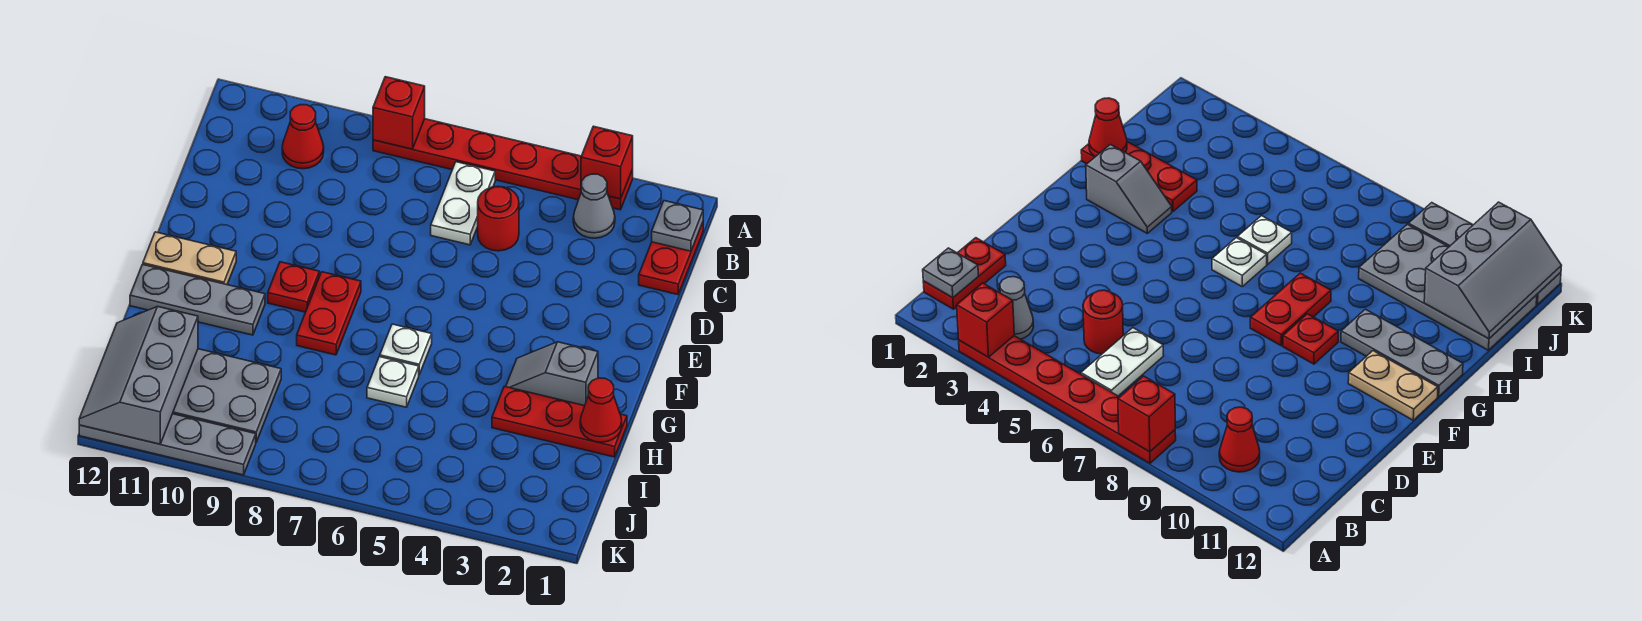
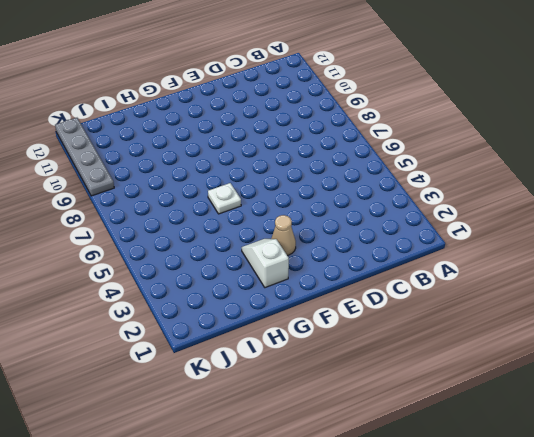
tan cone F3 level 1 -> none
white slope G2:G3 level 1 top 2 -> grey slope G2:G3 level 1 top 2
none -> red plate A3:A8 level 1
none -> red plate B1:C1 level 1
none -> grey cone B3 level 1

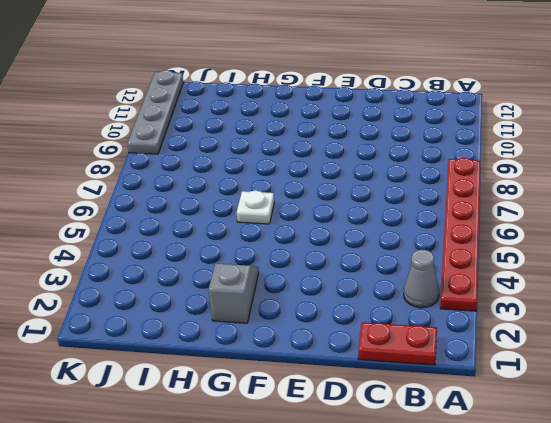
none -> white plate B6:C6 level 1
none -> red cone B10 level 1
none -> red round brick C5 level 1

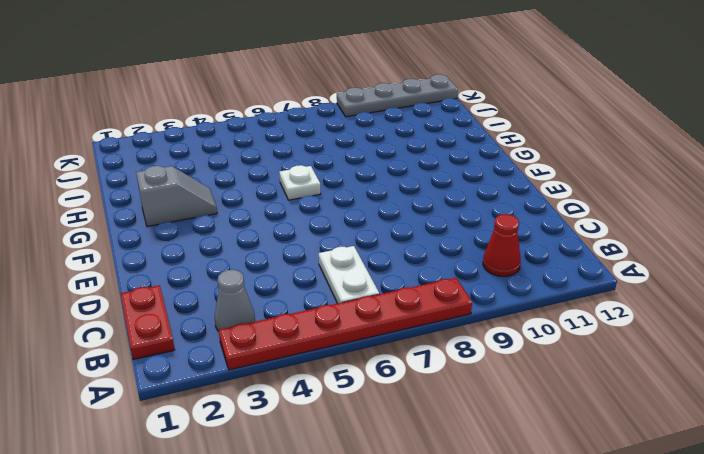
none -> red round brick C5 level 1
none -> red plate F8:G8 level 1
none -> red plate F9 level 1

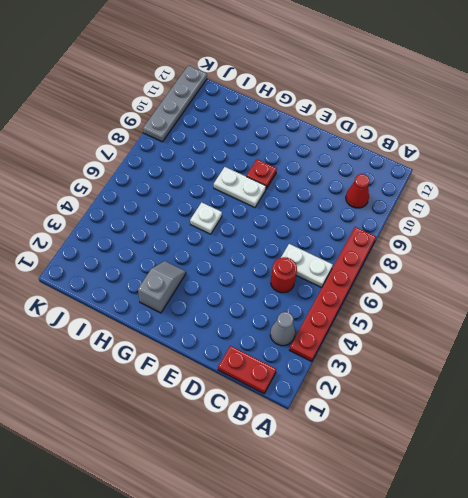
white plate F8:G8 level 1 -> red plate F8:G8 level 1
none -> tan plate F11:F12 level 1
none -> grey plate G10:G12 level 1
none -> red plate H1:H3 level 1

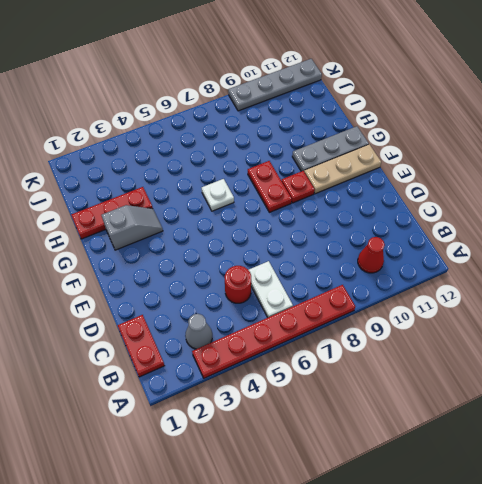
tan plate F10:F12 level 1 -> tan plate F11:F12 level 1
none -> white plate H6 level 1
none -> grey plate I9:J12 level 1
none -> red brick A3 level 2

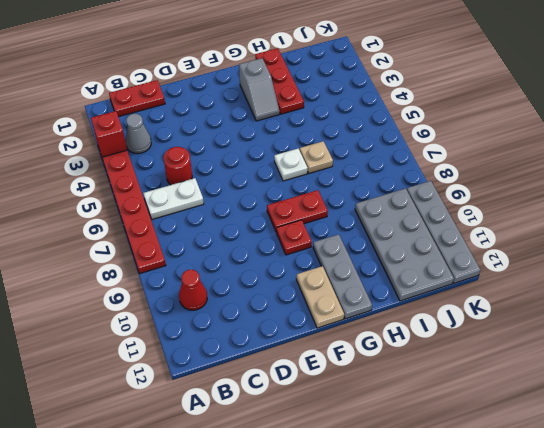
tan plate H6 level 1 -> white plate H6 level 1
none -> red brick A8 level 2
none -> grey plate B1 level 2
none -> red cone H1 level 2

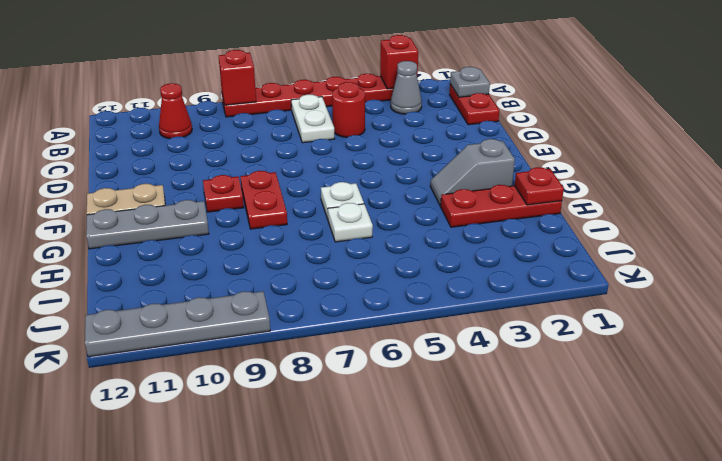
red plate H1 level 2 -> red cone H1 level 2
none -> grey plate I9:J12 level 1
none -> grey slope I11:K12 level 2 top 11

